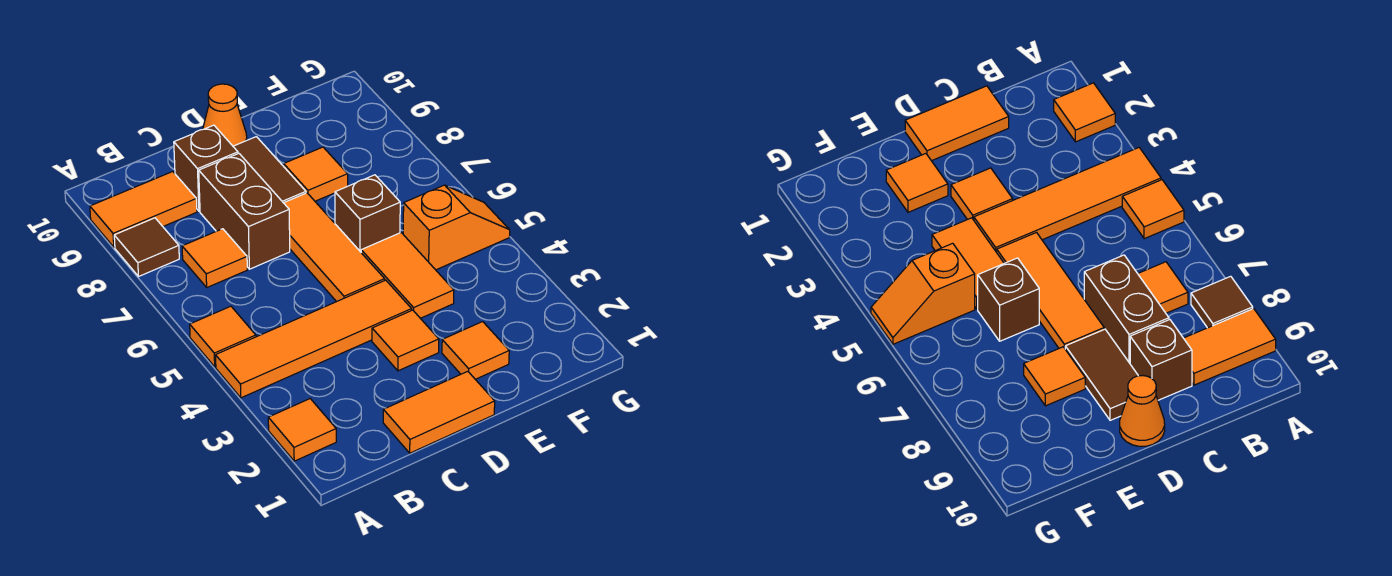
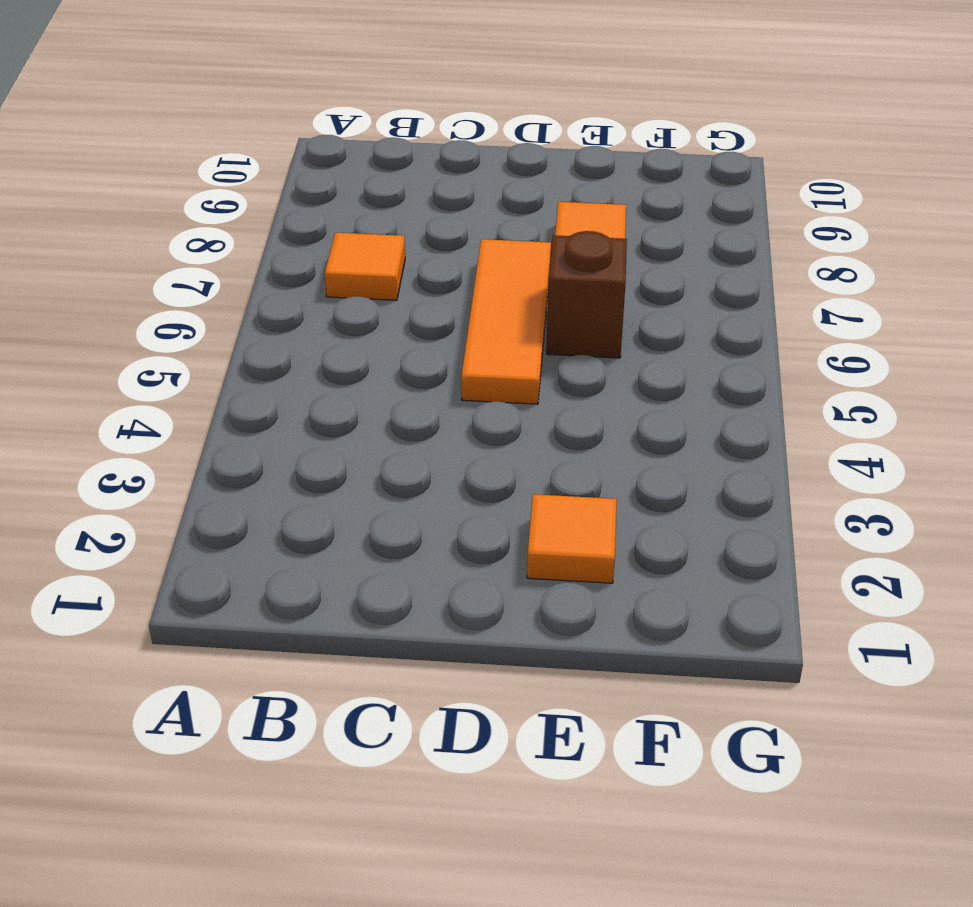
none -> orange tile A2 level 1
none -> orange tile A4:D4 level 1
none -> orange tile A5 level 1

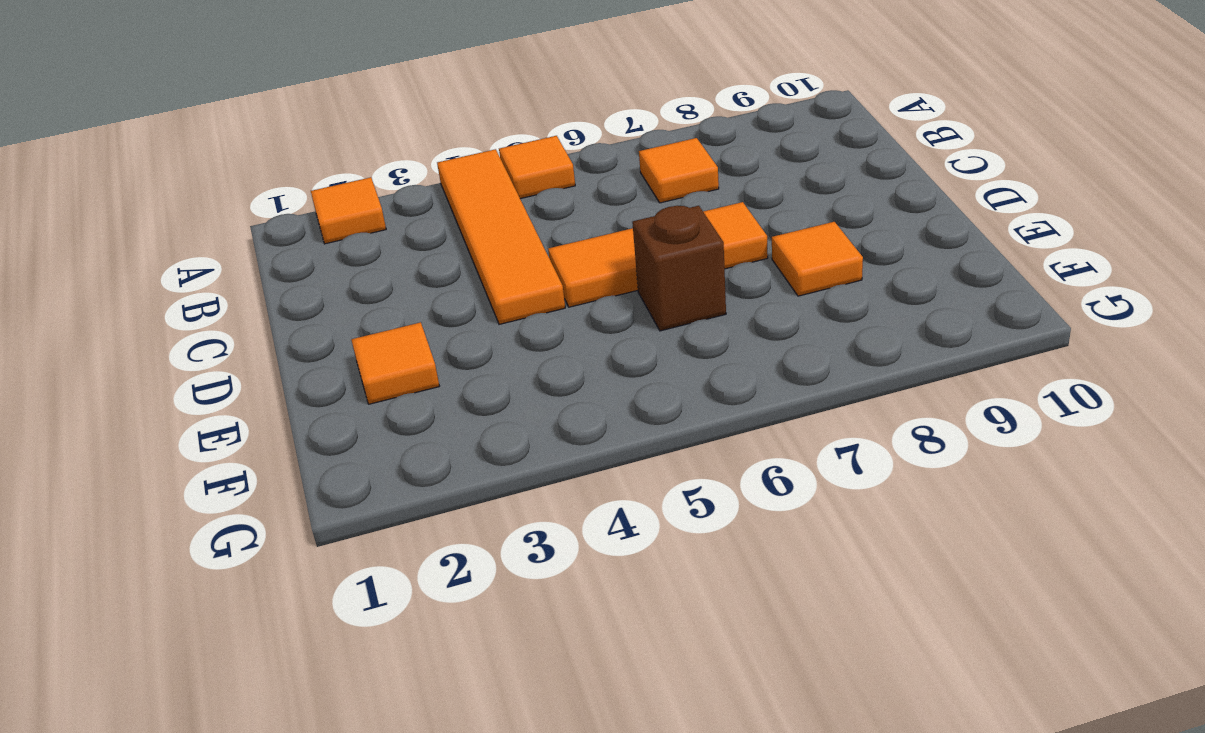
none -> brown tile A8 level 1
none -> orange tile A9:B9 level 1
none -> orange tile C1:D1 level 1

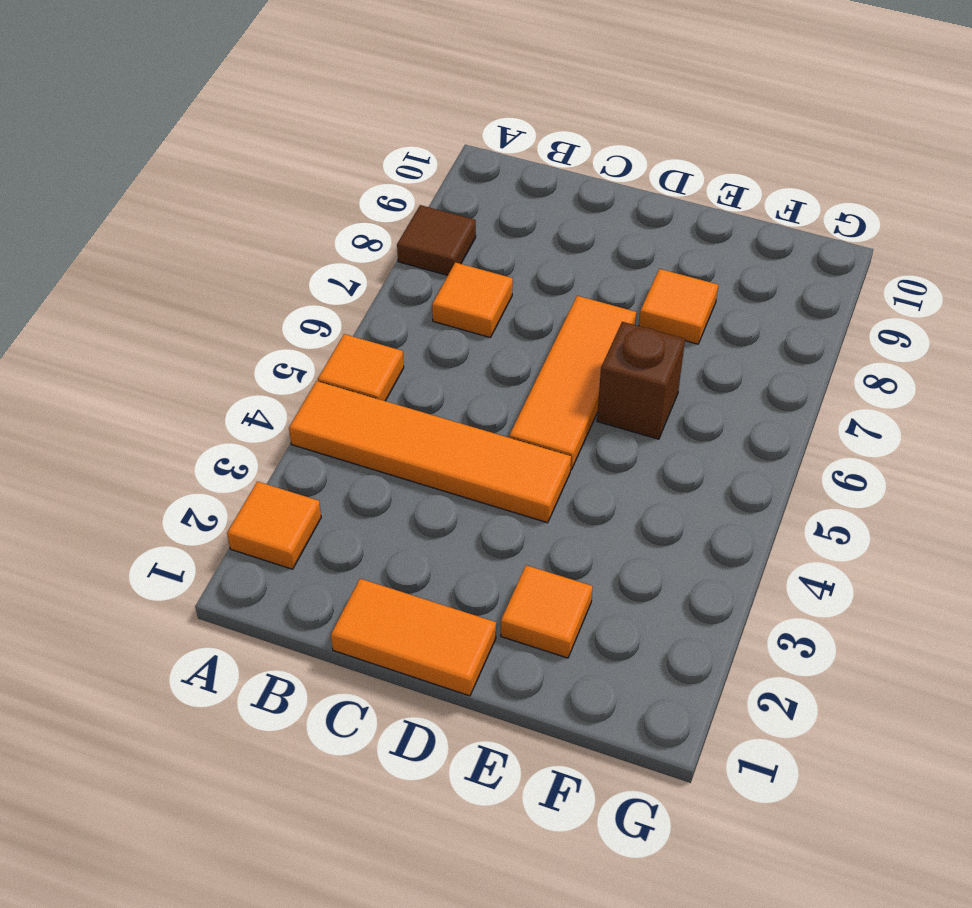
none -> orange tile A9:B9 level 1
none -> brown brick C7:C8 level 1
none -> brown brick C9 level 1

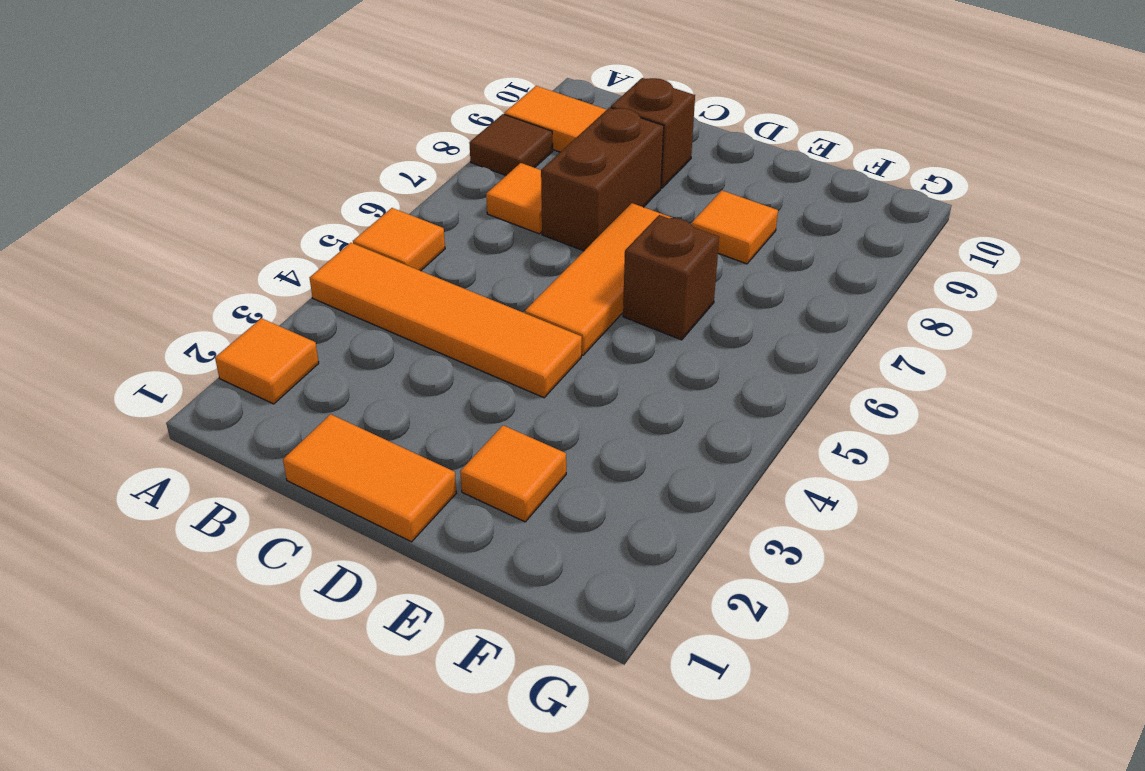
none -> orange tile D3 level 1
none -> brown tile D8:D9 level 1
none -> orange cone D10 level 1

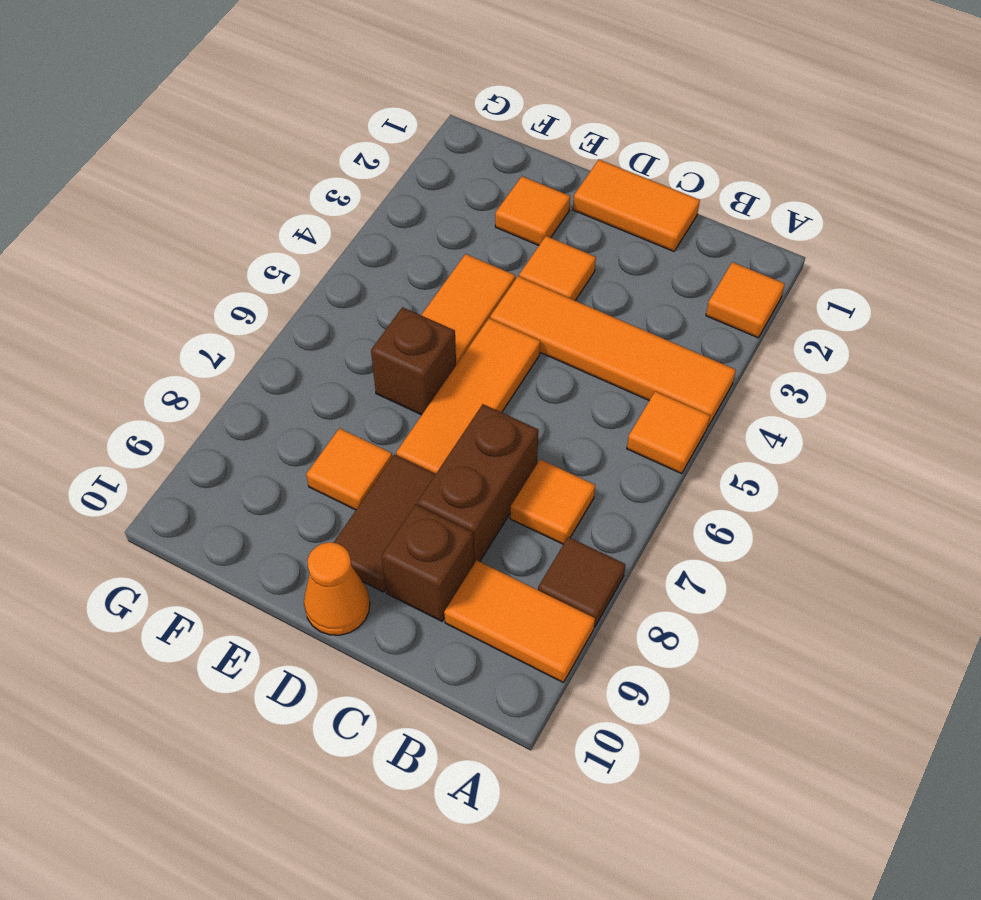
none -> orange slope F5:G5 level 1 top F

